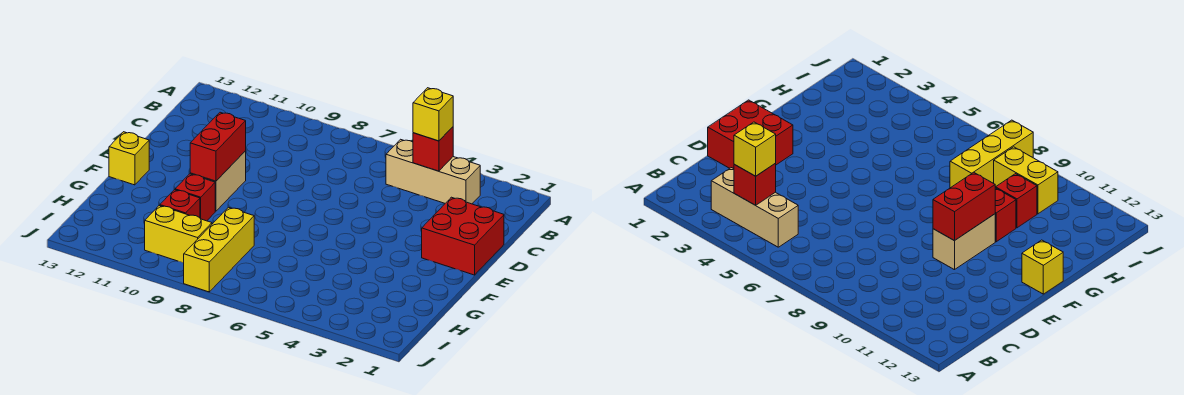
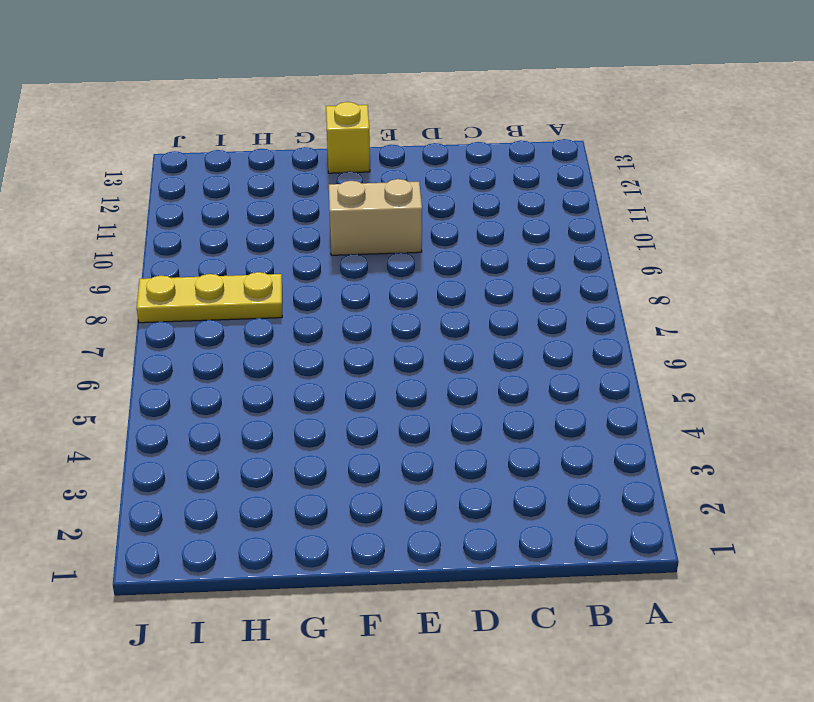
yellow plate H8:J8 level 1 -> yellow brick H8:J8 level 1
none -> tan brick B3:B5 level 1
none -> red brick D1:E2 level 1

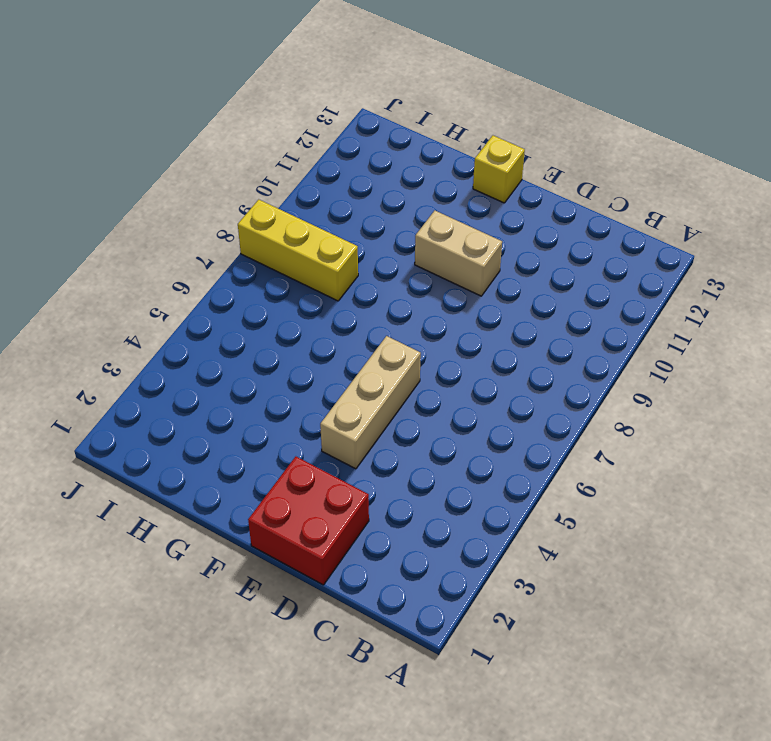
tan brick E4:E6 level 1 -> tan brick B3:B5 level 1
none -> red brick G10 level 1
none -> red brick H10 level 1

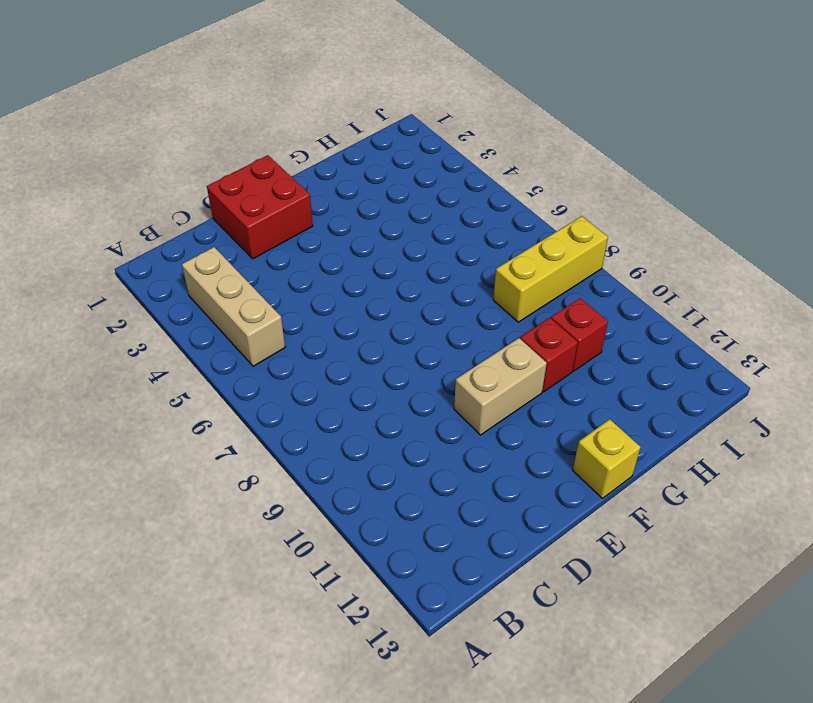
none -> yellow brick I9:I10 level 1
none -> red brick B4 level 2

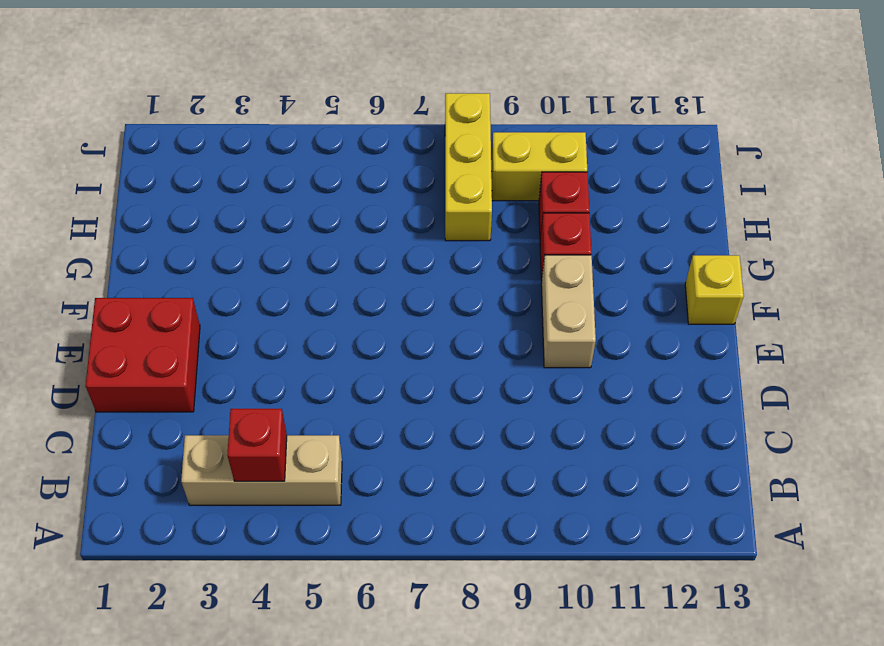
none -> red brick E10:F10 level 2
none -> yellow brick B4 level 3

